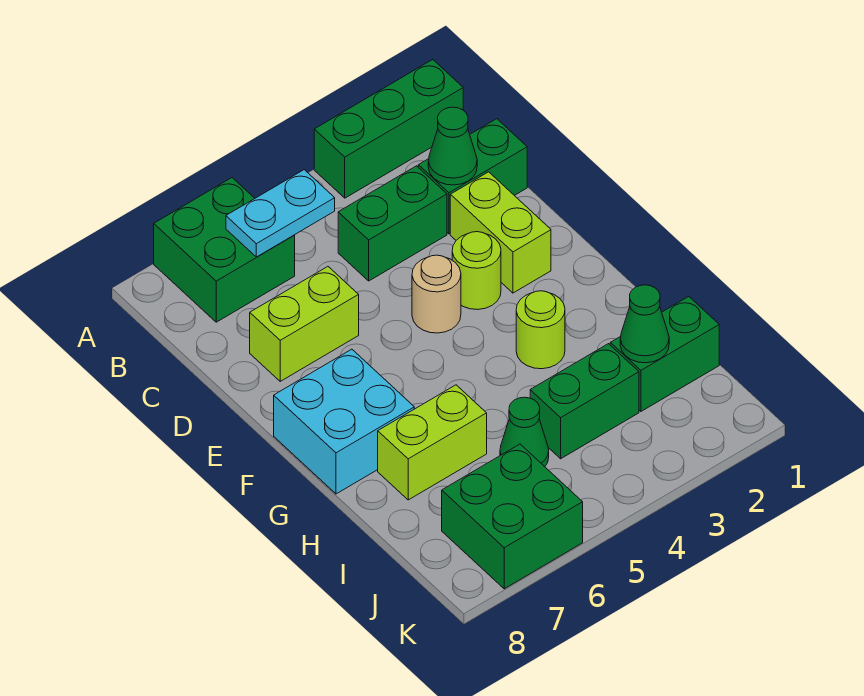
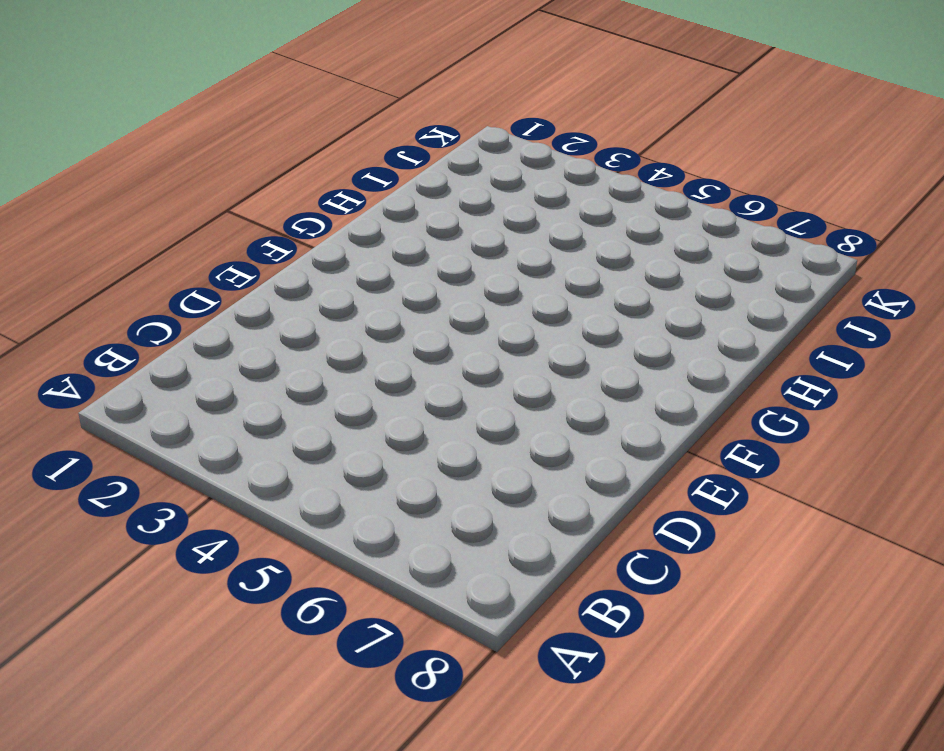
none -> green brick A1:A3 level 1
none -> green brick A6:B7 level 1
none -> green brick C1:C2 level 1

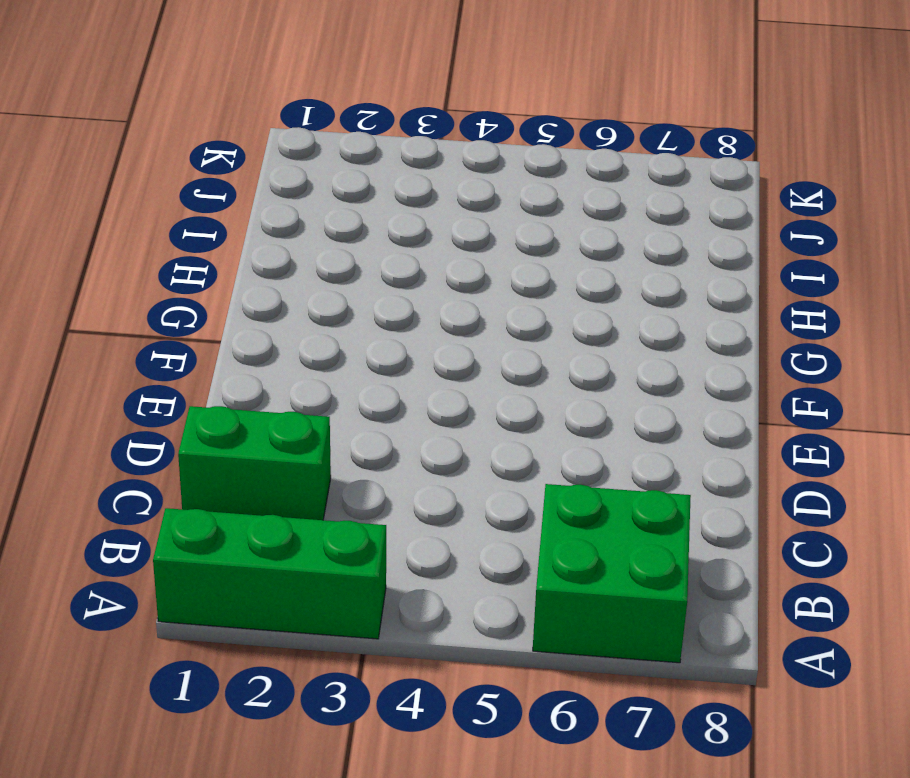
none -> green brick C3:C4 level 1
none -> lime brick D2:E2 level 1
none -> lime brick D6:D7 level 1

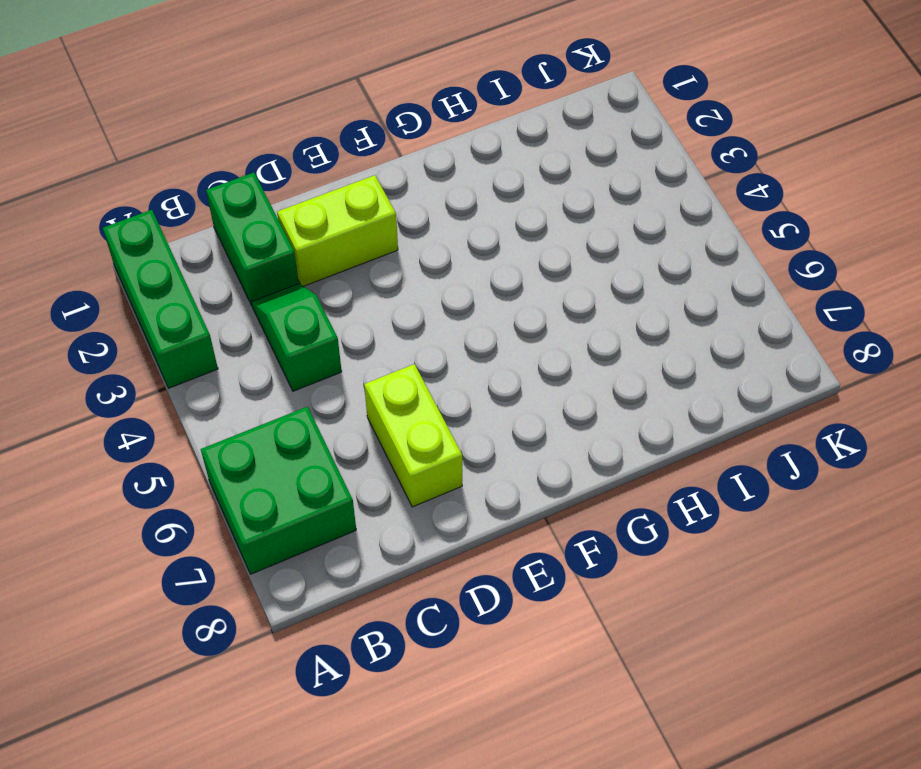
green slope C3:C4 level 1 top 4 -> green brick C3:C4 level 1
none -> lime round brick E3 level 1
none -> tan round brick E4 level 1
none -> cyan brick F7:G8 level 1

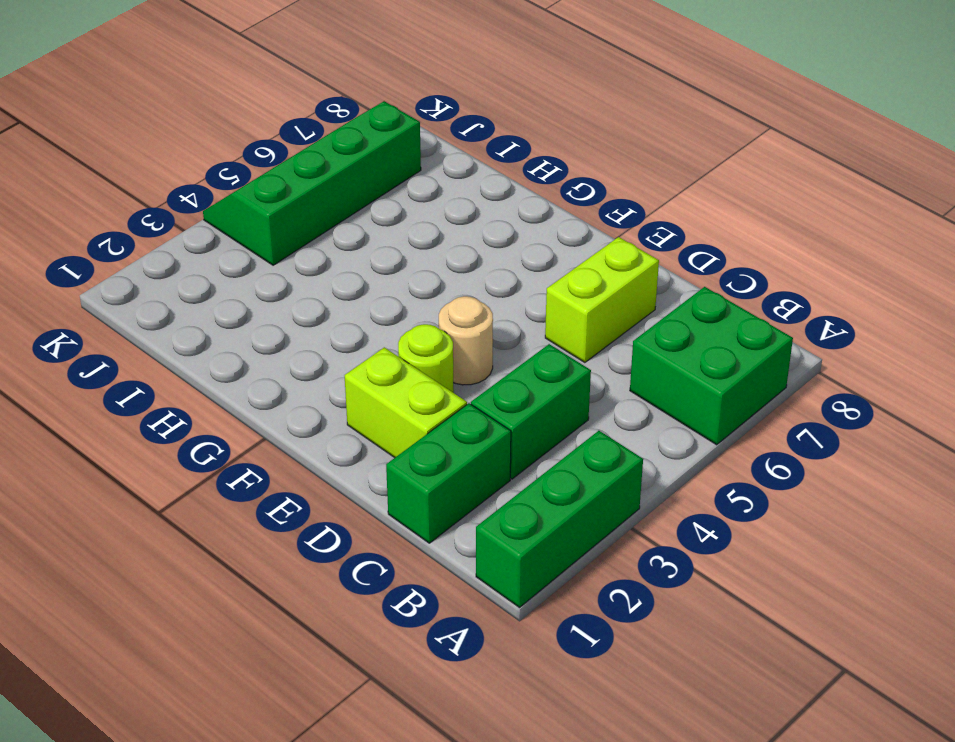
green slope J4:K7 level 1 top J -> green brick J6:K7 level 1
none -> cyan brick F7:G8 level 1
none -> lime round brick G3 level 1
none -> lime brick H6:H7 level 1

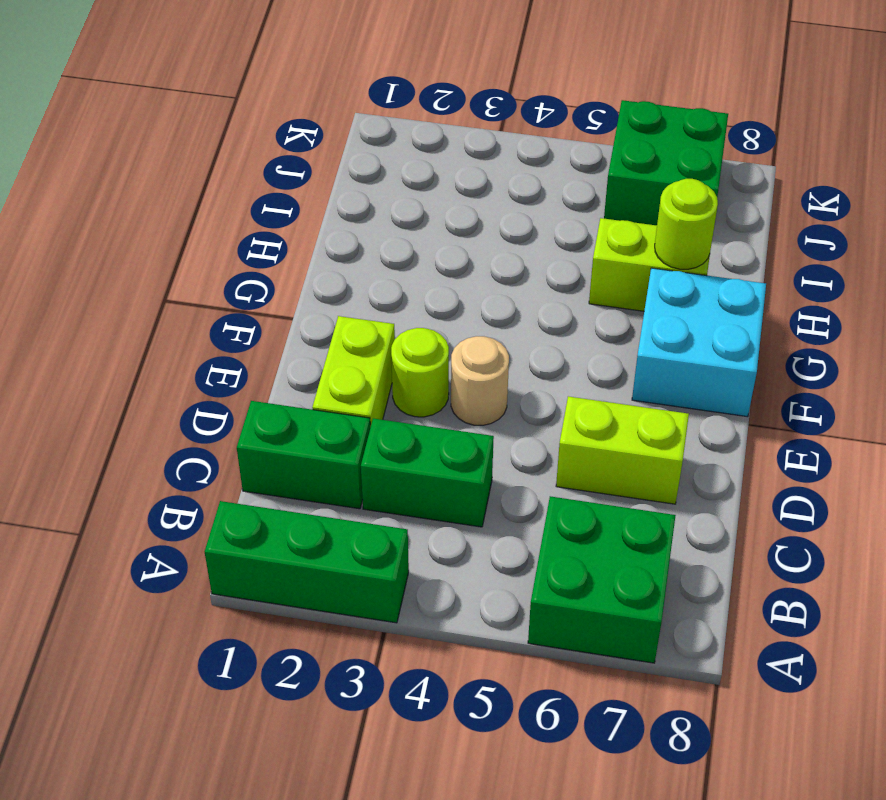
lime round brick H7 level 2 -> lime round brick G3 level 1
none -> green brick I1:I2 level 1
none -> green brick I3:I4 level 1
none -> green cone I5 level 1

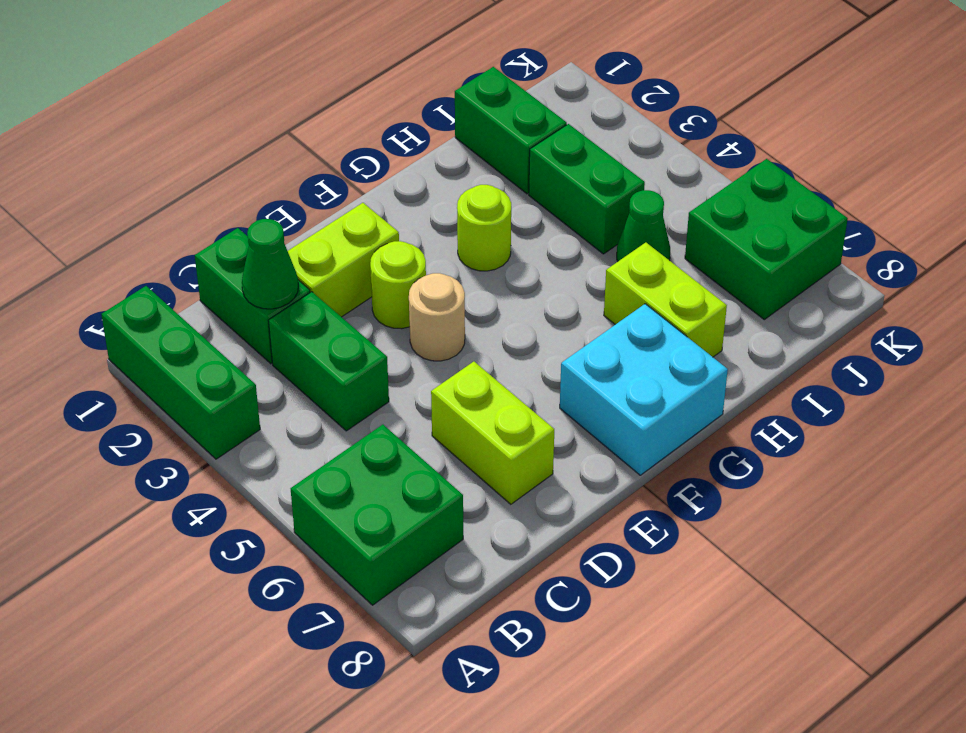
none -> cyan plate B5:B6 level 2
none -> green cone I2 level 2

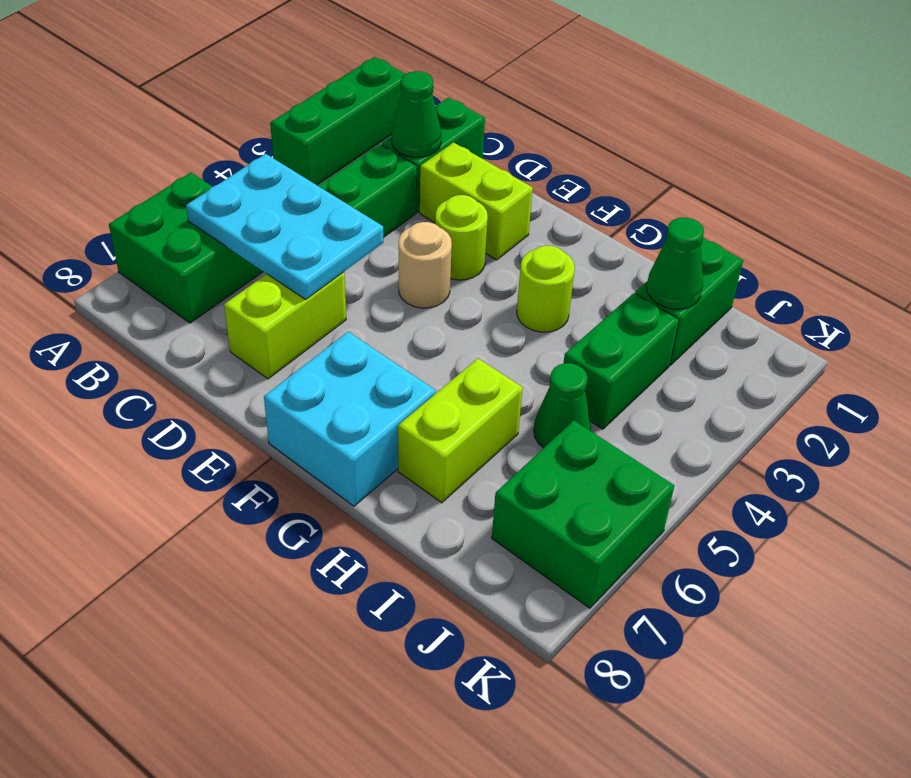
cyan plate B5:D6 level 2 -> cyan plate B5:B6 level 2

